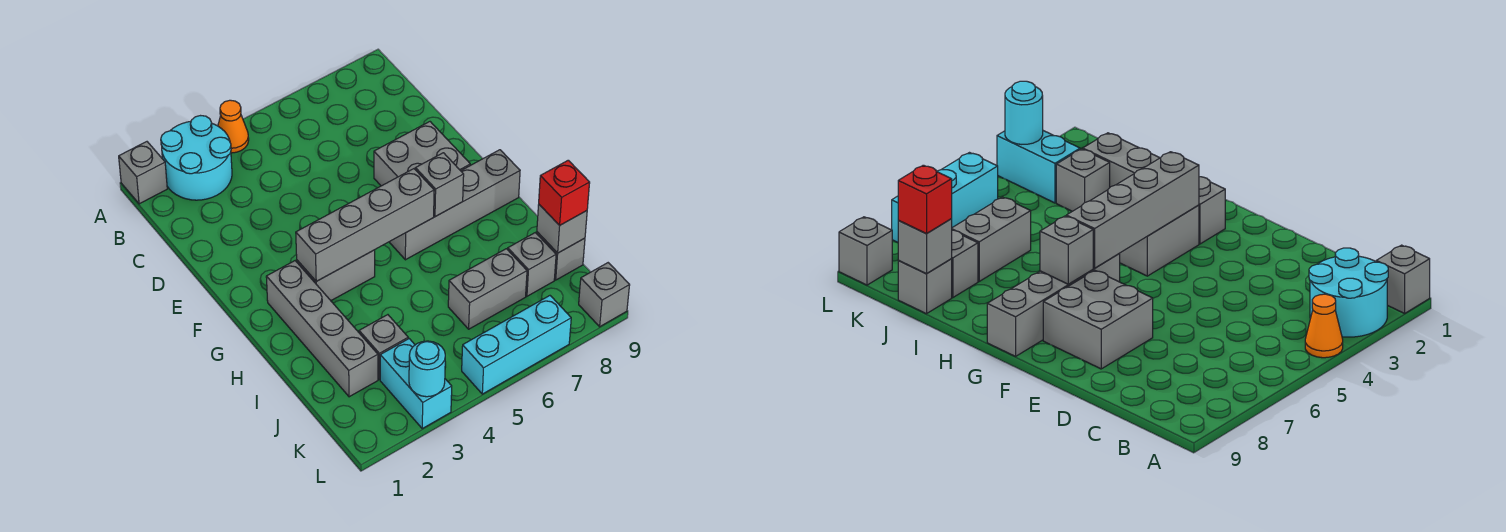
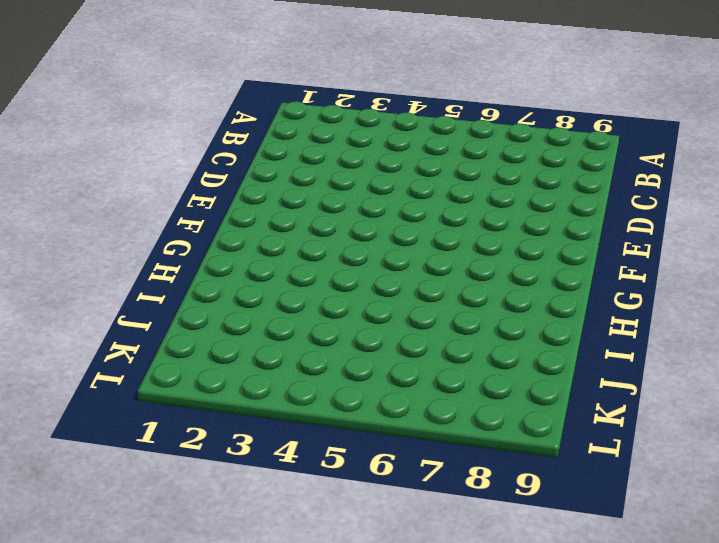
none -> grey brick A1 level 1
none -> cyan round brick A2:B3 level 1
none -> orange cone A4 level 1

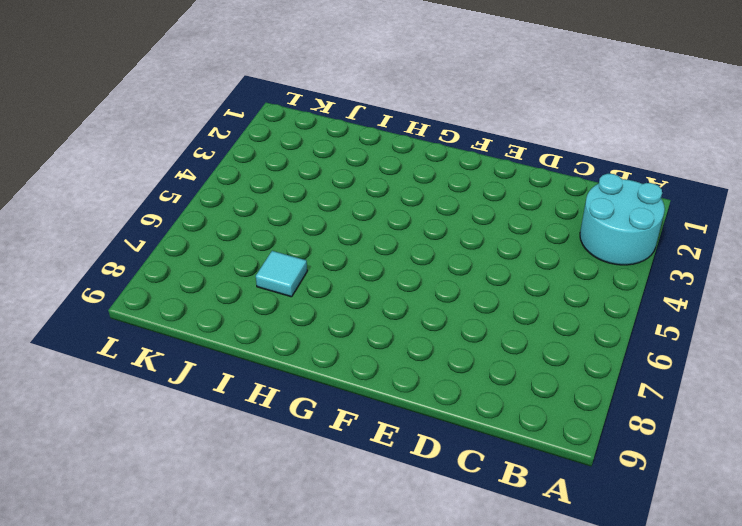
cyan tile I7 level 1 -> none
none -> grey brick A1 level 1
none -> orange cone A4 level 1
none -> grey brick E7:F8 level 1

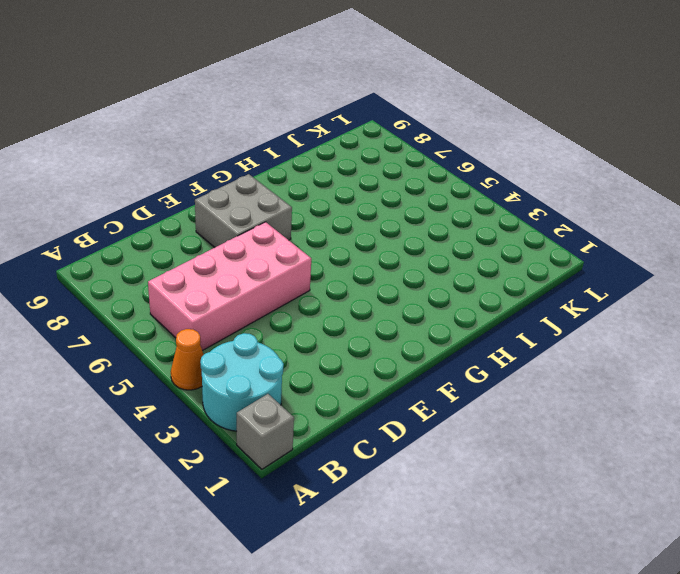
pink brick B5:E6 level 1 -> none
none -> grey brick G2:J2 level 1
none -> grey brick G3:G4 level 1
none -> grey brick G6:G9 level 1

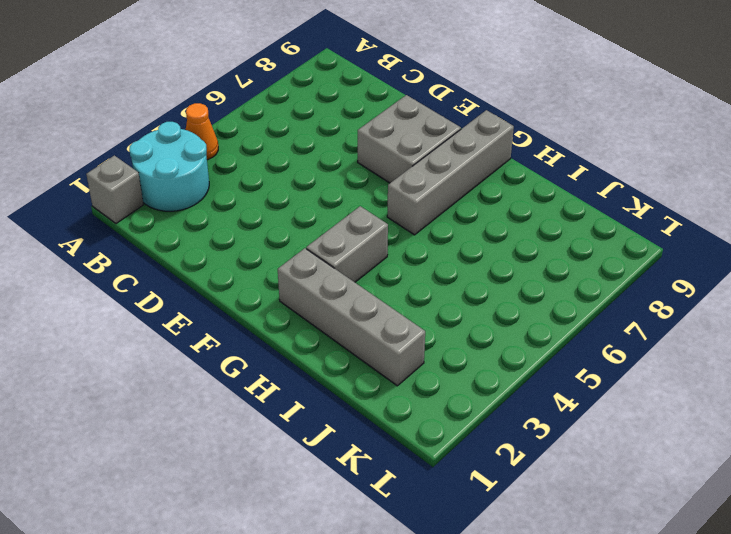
none -> grey brick J3 level 1
none -> grey brick J6:J7 level 1
none -> grey brick J8 level 1

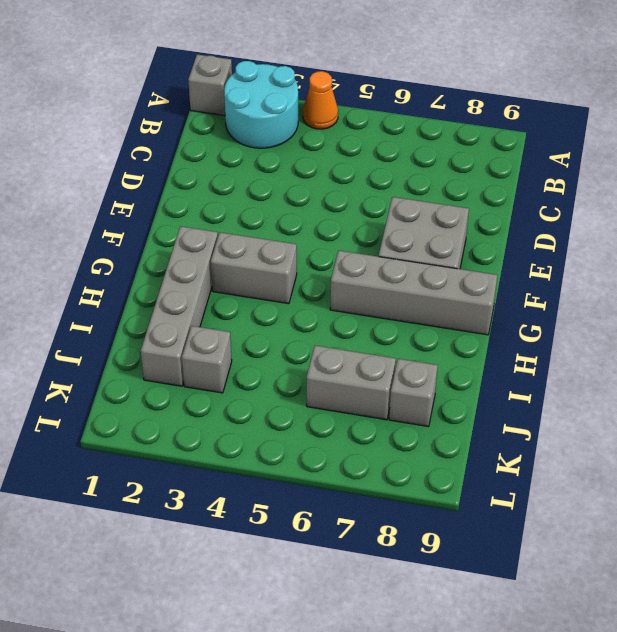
none -> grey brick J9 level 1
none -> cyan brick K3:L3 level 1
none -> cyan brick L5:L7 level 1

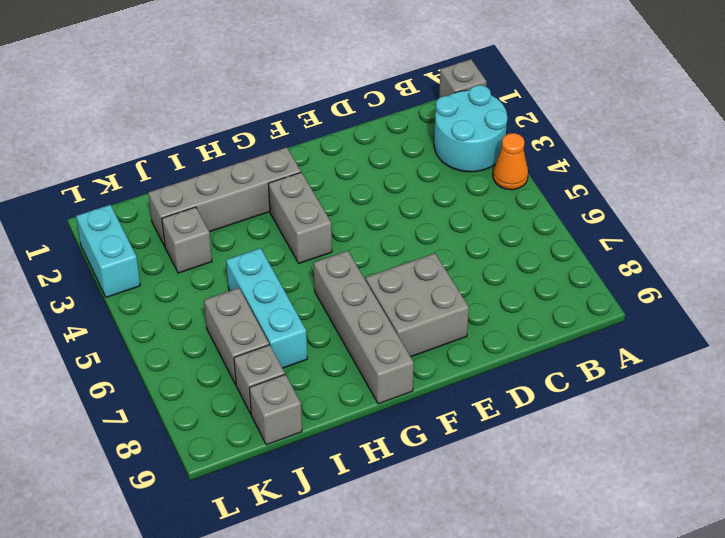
cyan brick I5:I7 level 1 -> cyan brick L5:L7 level 1
cyan brick L2:L3 level 1 -> cyan brick K3:L3 level 1
none -> grey brick L9 level 1
none -> grey brick G3:G6 level 2
none -> grey brick G7 level 2

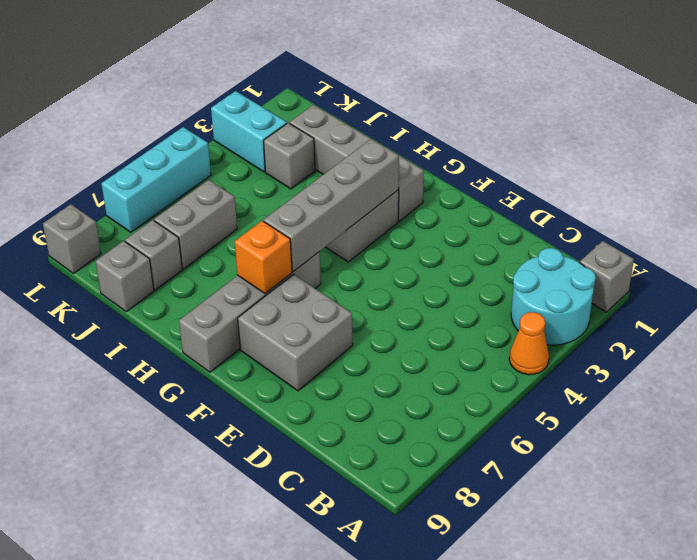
orange brick G7 level 2 -> grey brick G7 level 2
none -> grey brick J9 level 2
none -> cyan round brick L3 level 2
none -> red brick J9 level 3

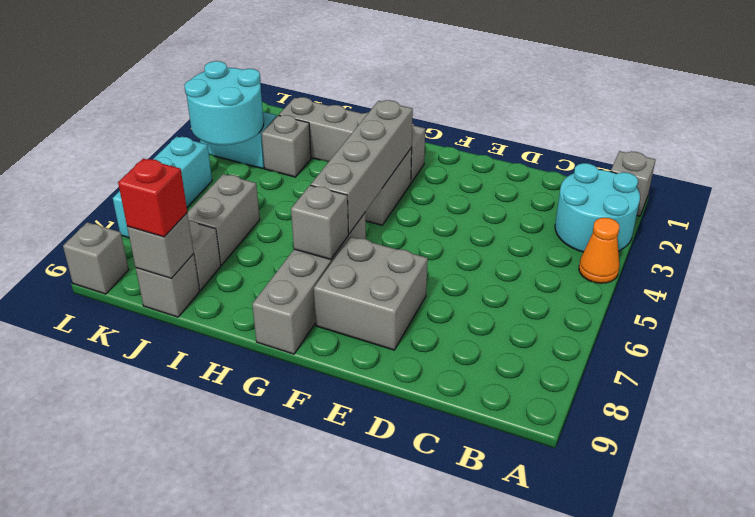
cyan round brick K3:L4 level 2 -> cyan round brick L3 level 2

